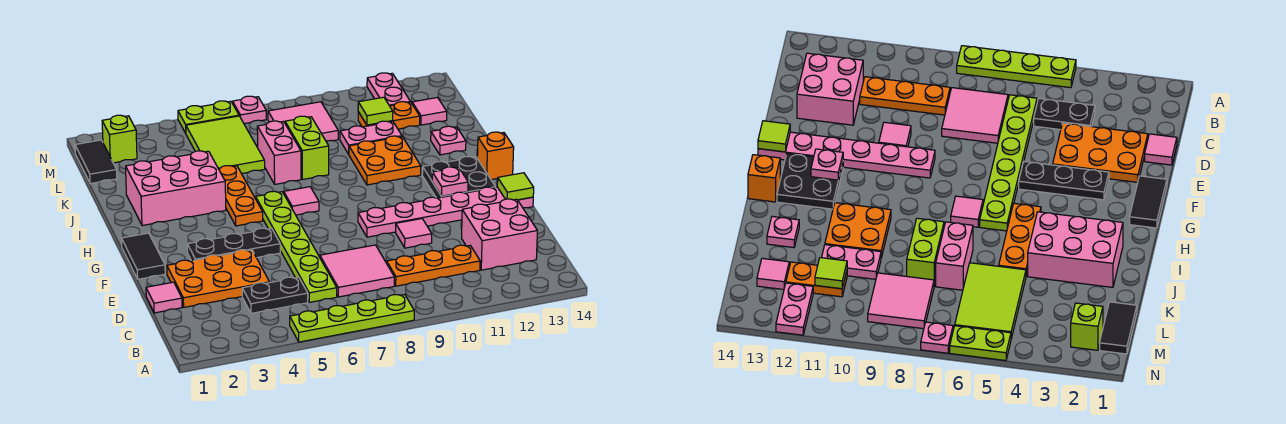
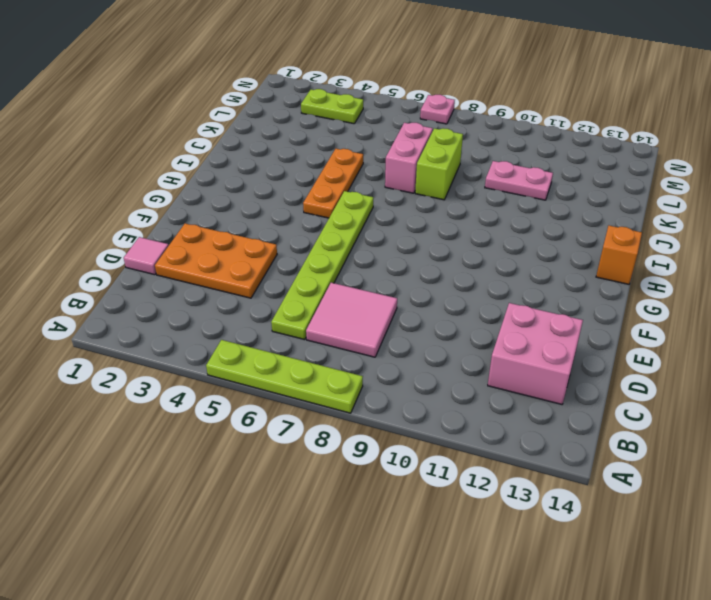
lime plate M3:M4 level 1 -> lime plate N5:N6 level 1
none -> black plate C4:C5 level 1
none -> orange plate C9:C11 level 1
none -> pink tile E10 level 1
none -> black tile F1:G1 level 1

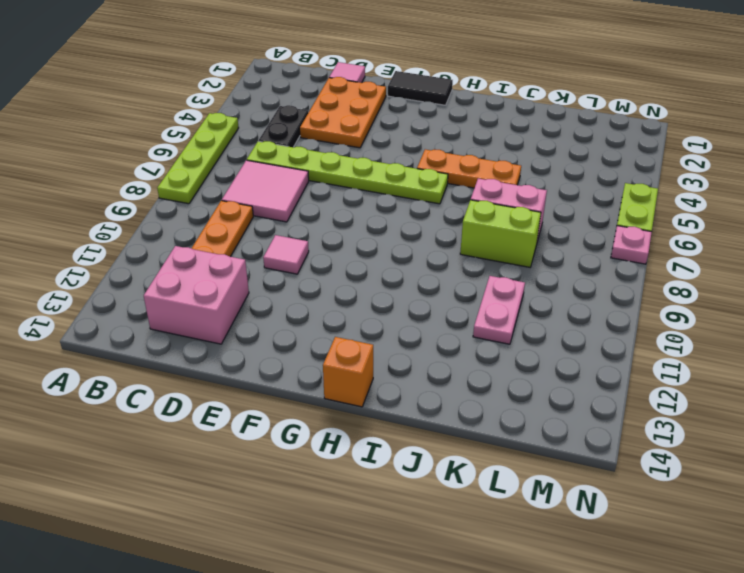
none -> black plate F3:F5 level 1
none -> pink plate F9:F14 level 1
none -> black plate G12:H13 level 1
none -> pink tile H7 level 1

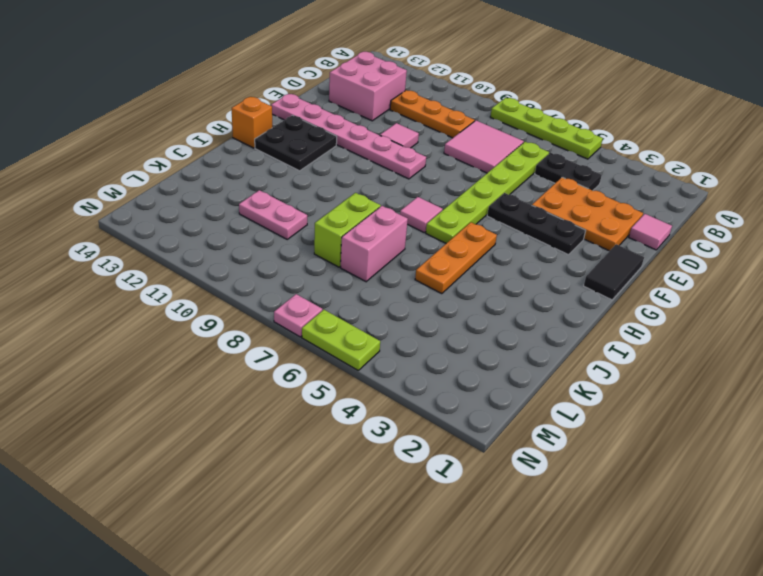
none -> pink brick I2:J4 level 1
none -> orange plate I10:J11 level 1
none -> pink plate J13 level 1
none -> lime tile K5:M6 level 1

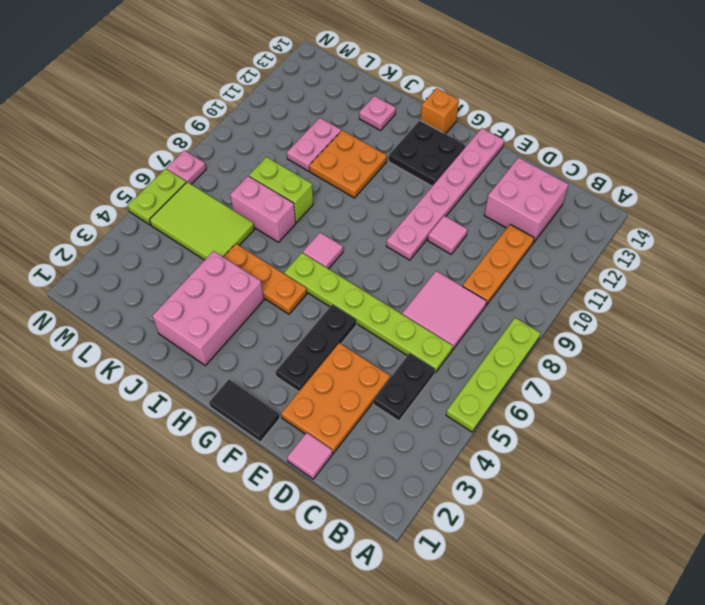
none -> black tile L1:M1 level 1
none -> pink tile L8:M9 level 1
none -> orange plate L11:L12 level 1
none -> pink tile L13 level 1

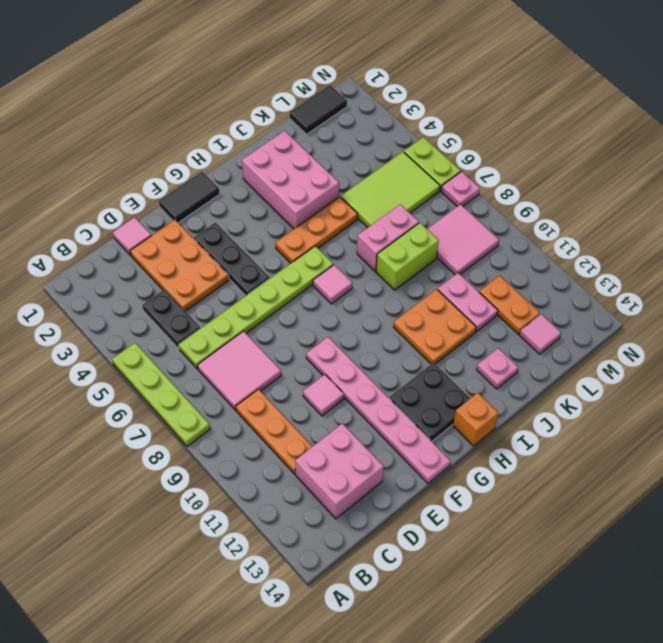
none -> lime brick M2 level 1
none -> pink plate M12:N12 level 1
none -> lime tile F14 level 2
none -> pink plate G12 level 2

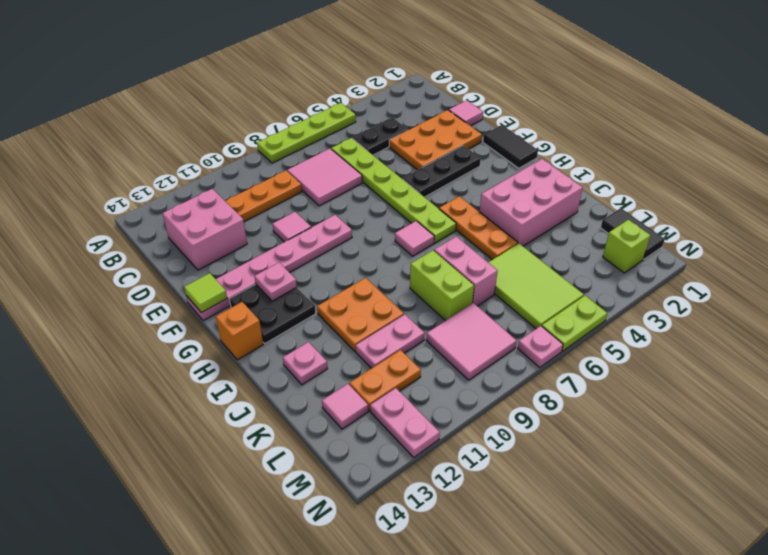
none -> lime tile L11 level 2

